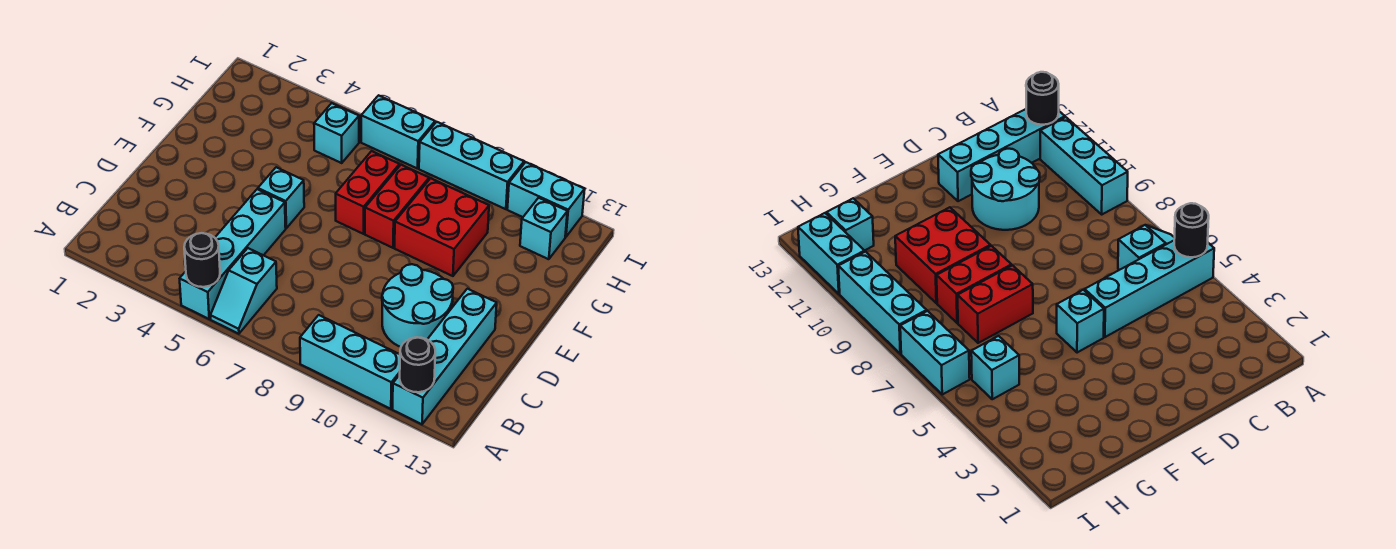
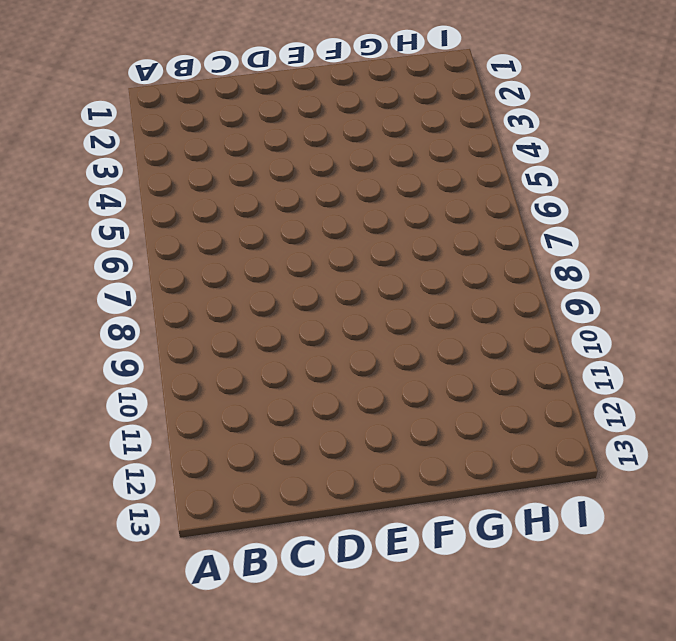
none -> cyan brick A5:D5 level 1
none -> cyan slope A6:B6 level 1 top B
none -> cyan brick A9:A11 level 1

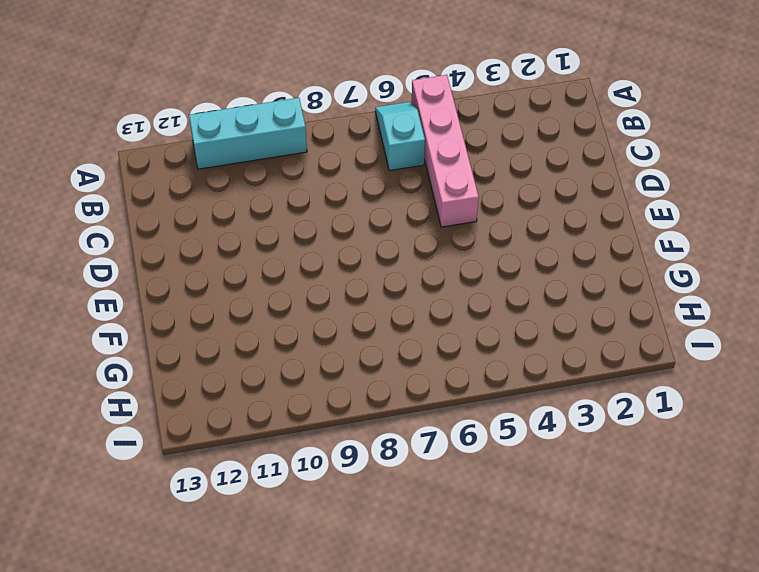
pink brick A5:D5 level 1 -> cyan brick A5:D5 level 1
none -> cyan brick A12:D12 level 1
none -> cyan round brick C10:D11 level 1
none -> cyan brick E5 level 1

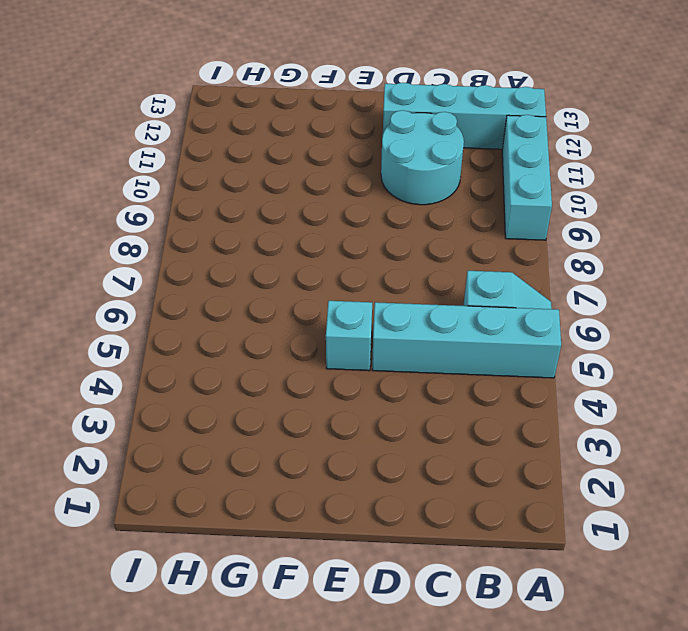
none -> red brick F7:G7 level 1
none -> red brick F8:G8 level 1
none -> red brick F9:G10 level 1

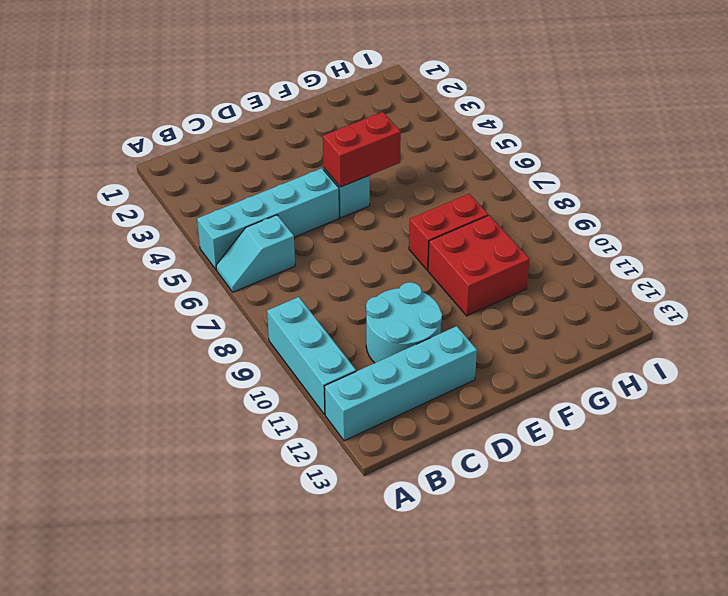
red brick E5:F5 level 2 -> red brick F7:G7 level 1
none -> cyan brick H5 level 1
none -> cyan brick H12 level 1
none -> cyan brick I6:I7 level 1

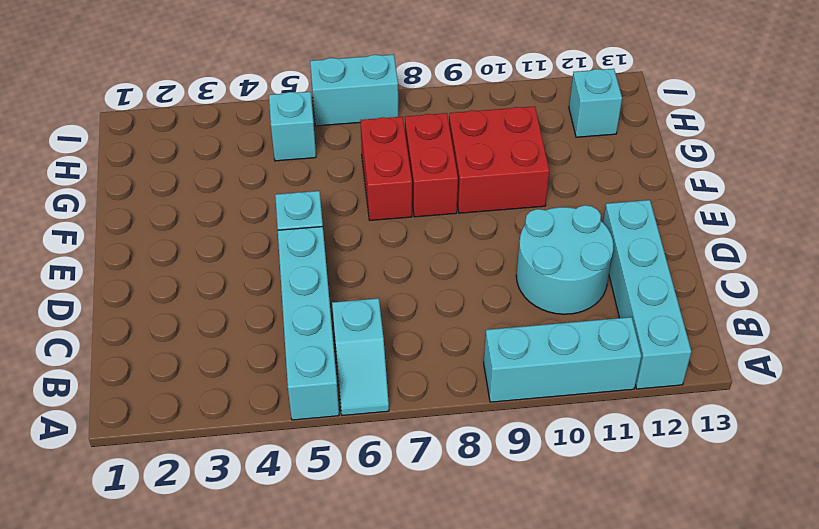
none -> cyan brick I8:I10 level 1
none -> cyan brick I11:I12 level 1
none -> black round brick A5 level 2

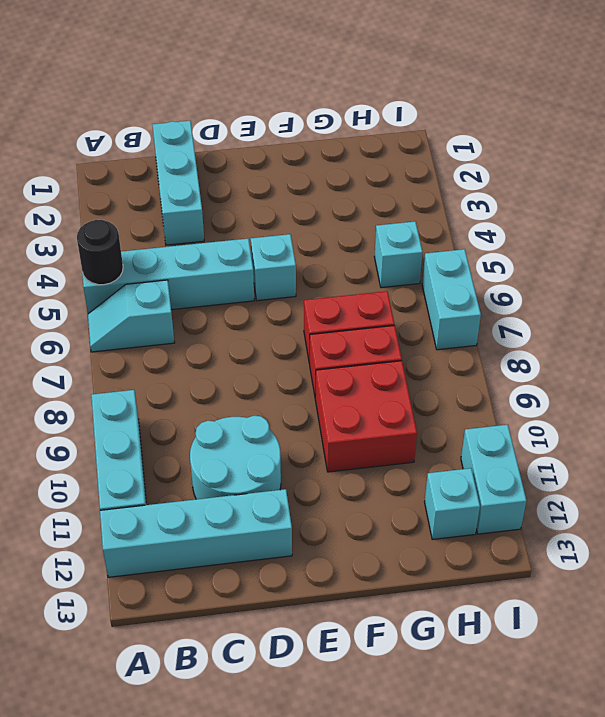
cyan brick C1:C3 level 1 -> cyan brick I8:I10 level 1
none -> black round brick A12 level 2

